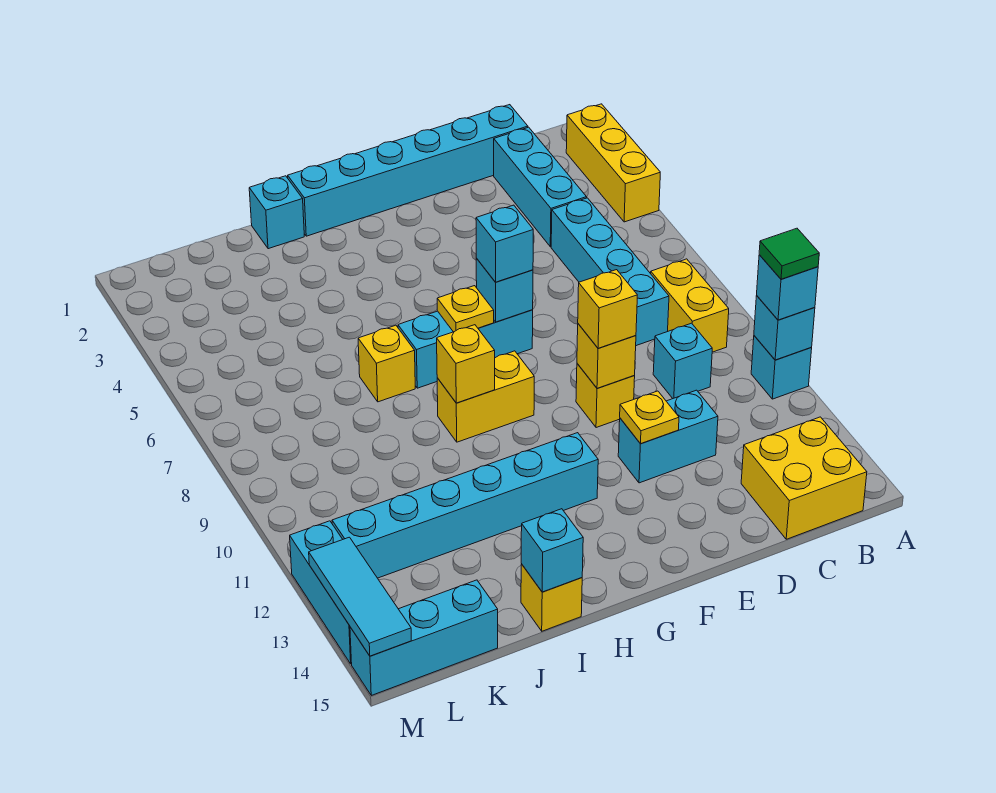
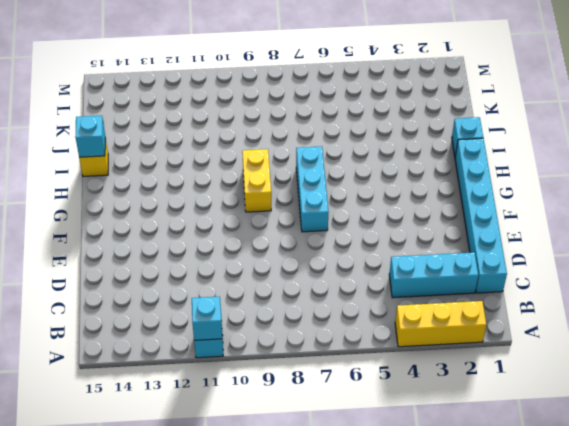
none -> yellow brick B8:B9 level 1
none -> yellow brick B14:C15 level 1
none -> cyan brick C5:C8 level 1
none -> cyan brick C10 level 1

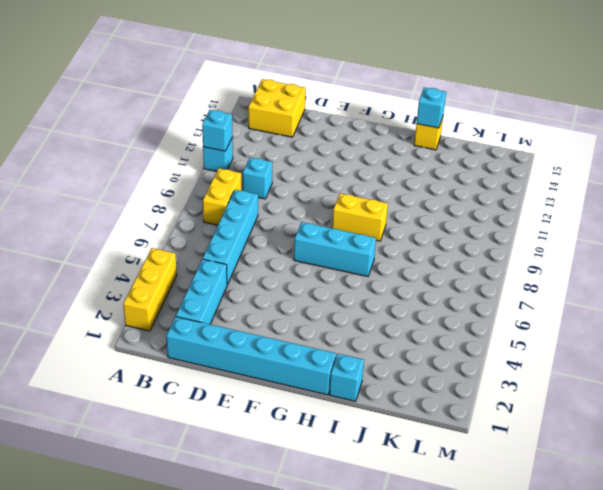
none -> cyan brick D12:E12 level 1
none -> yellow brick E10 level 1
none -> cyan brick G12:L12 level 1
none -> yellow brick I7 level 1

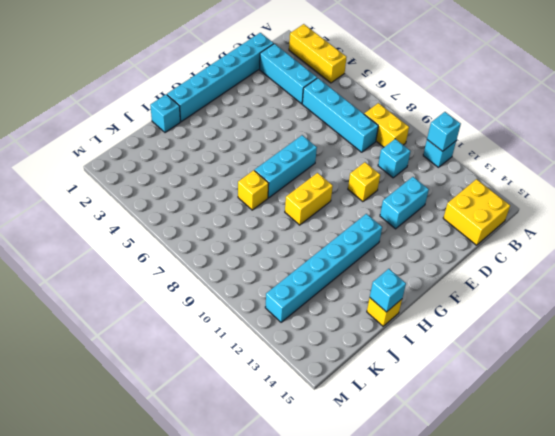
none -> cyan brick K15:M15 level 1
none -> cyan brick M12:M14 level 1
none -> yellow brick E10 level 2
none -> yellow plate E12 level 2

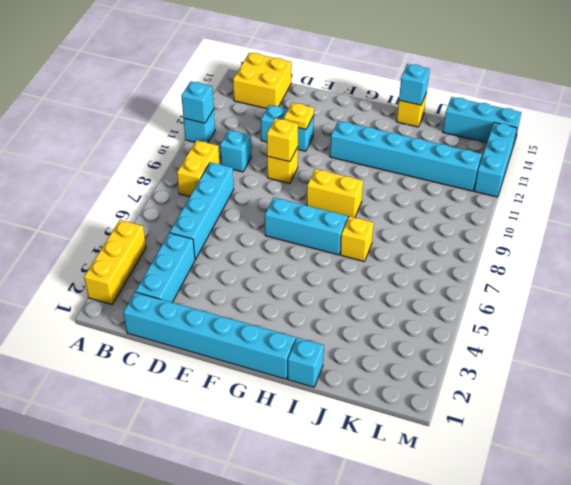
none -> cyan brick F7 level 2
none -> yellow plate G7 level 2
none -> yellow brick H9 level 2
none -> cyan tile M13:M15 level 2

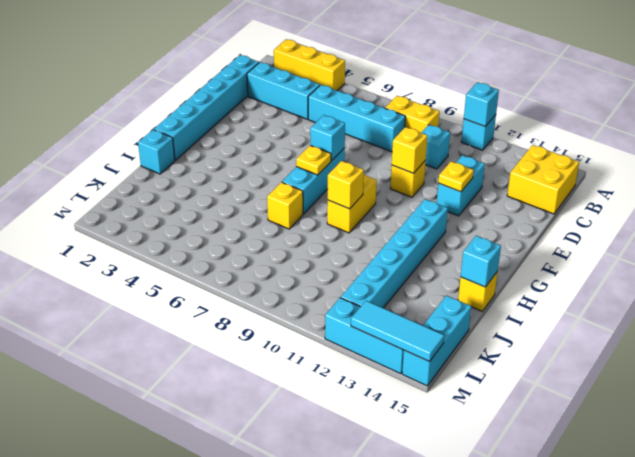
none -> cyan brick A11 level 3
none -> yellow brick E10 level 3
none -> cyan brick F7 level 3
none -> green tile A11 level 4

